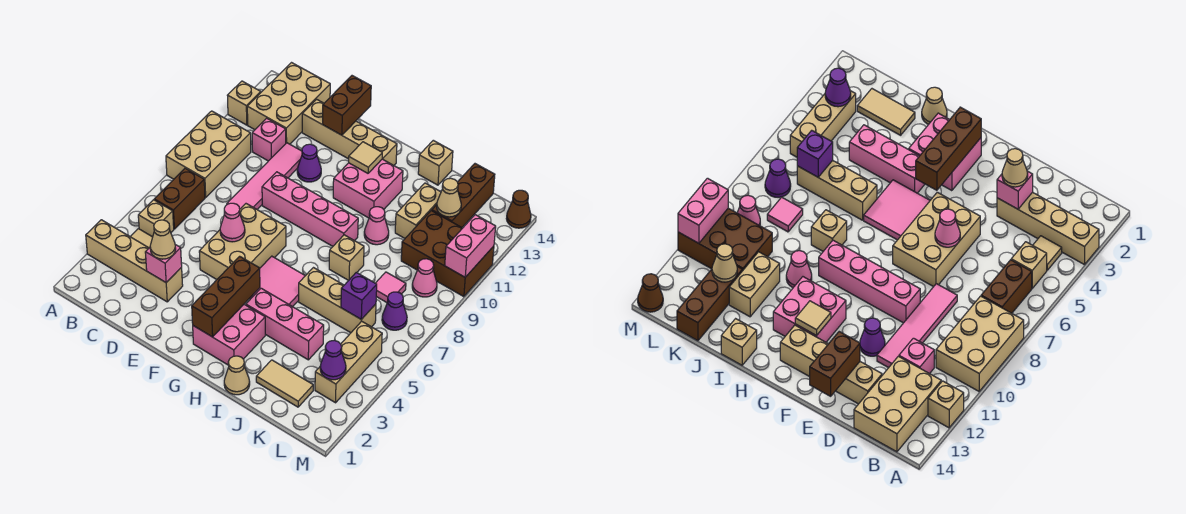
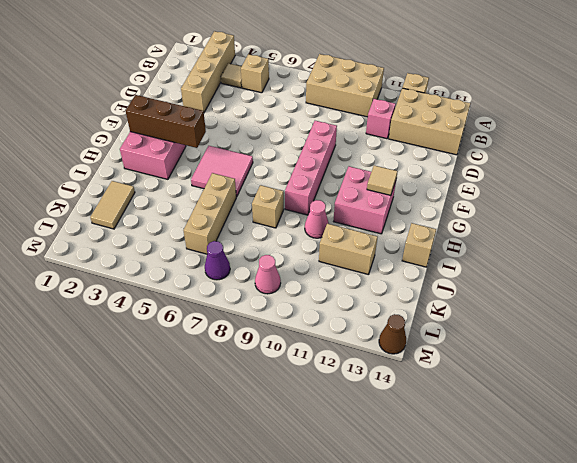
none -> brown brick B6:B7 level 1
none -> pink tile D8:D11 level 1
none -> tan brick D13:G13 level 1
none -> tan brick E5:F7 level 1

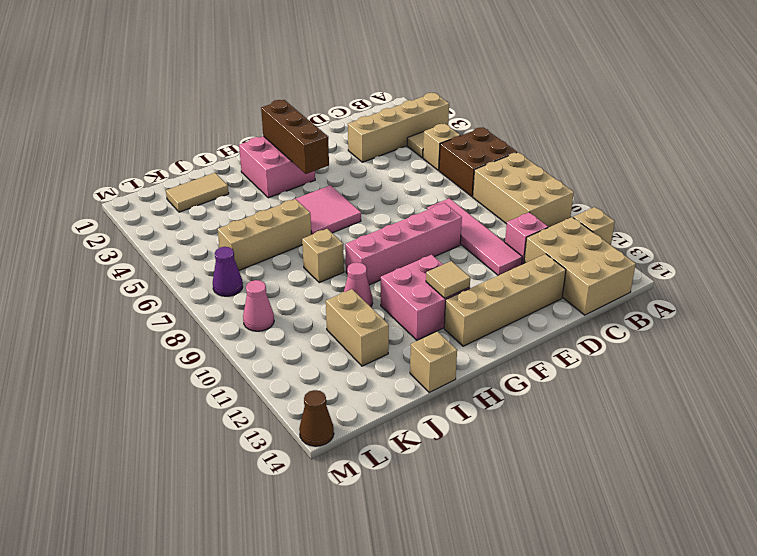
brown brick A6:B7 level 1 -> brown brick B6:B7 level 1
none -> tan brick E5:F7 level 1
none -> purple cone E11 level 1
none -> pink brick H4:J4 level 1
none -> tan cone I1 level 1

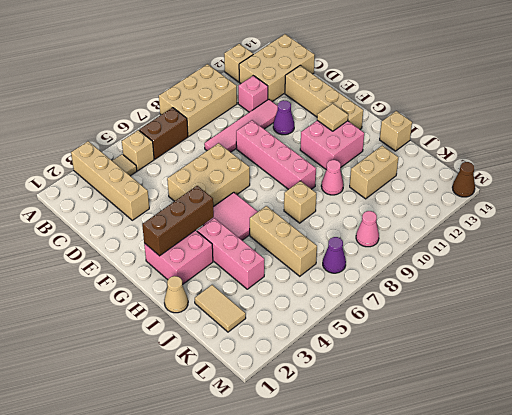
none -> pink tile K8 level 1
none -> brown brick K10:M11 level 1
none -> brown brick K12:K14 level 1
none -> tan brick L3:L5 level 1

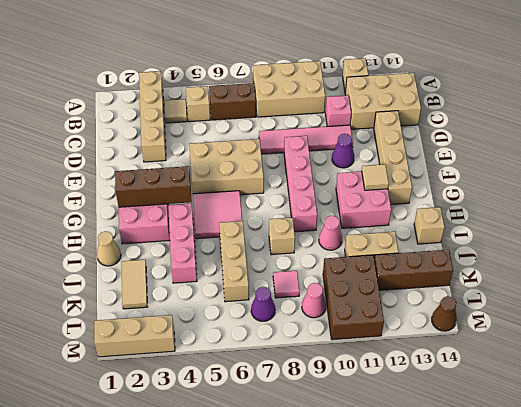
tan brick M1:M3 level 1 -> tan brick L3:L5 level 1
none -> pink brick D3 level 2
none -> pink cone E6 level 2
none -> brown brick E13:E14 level 2
none -> purple brick K6 level 2

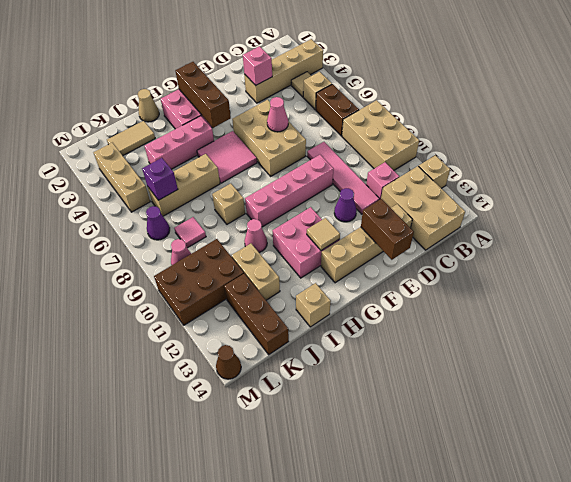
none -> tan cone K12 level 2
none -> purple cone L3 level 2
none -> pink brick M10:M11 level 2
none -> tan cone D3 level 3

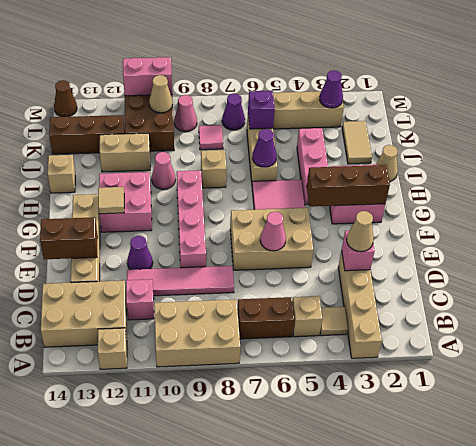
purple cone I6 level 2 -> none
tan cone L10 level 2 -> tan cone K12 level 2

